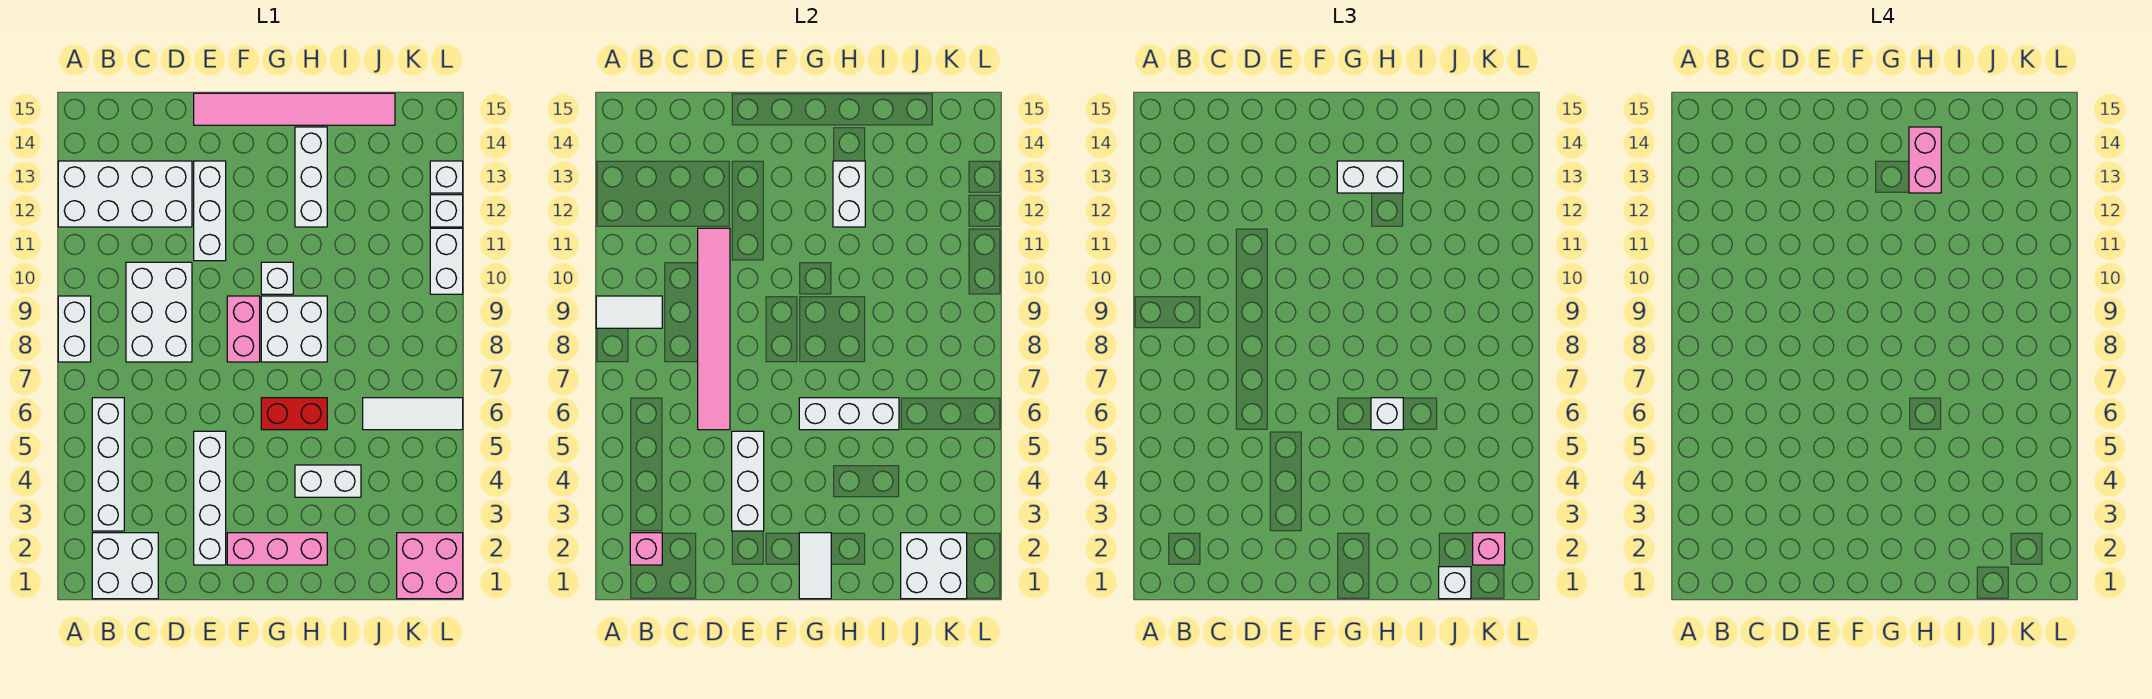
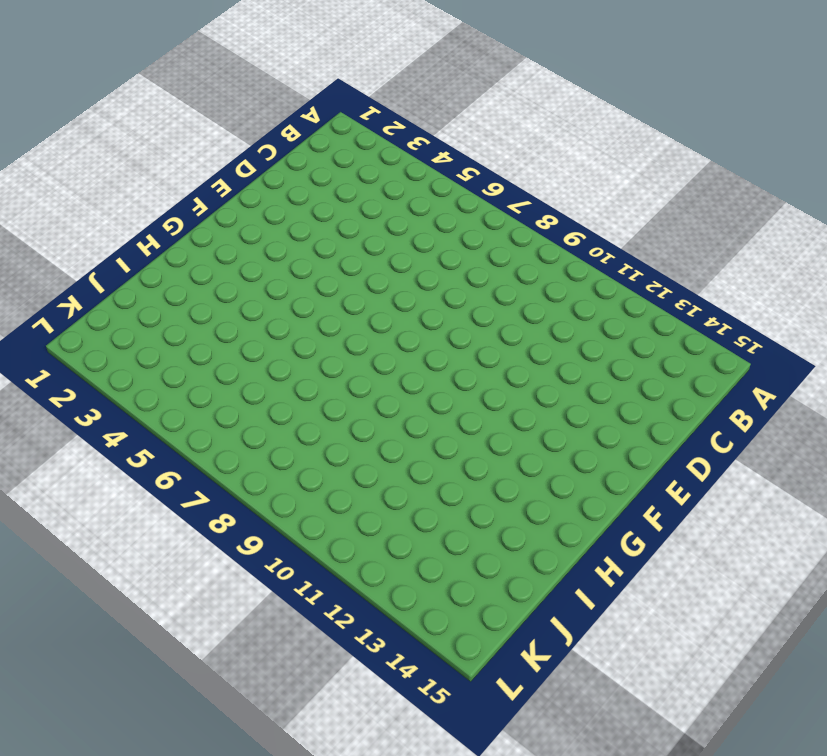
none -> white brick A8:A9 level 1
none -> white brick A12:D13 level 1
none -> white brick B1:C2 level 1
none -> white brick B3:B6 level 1

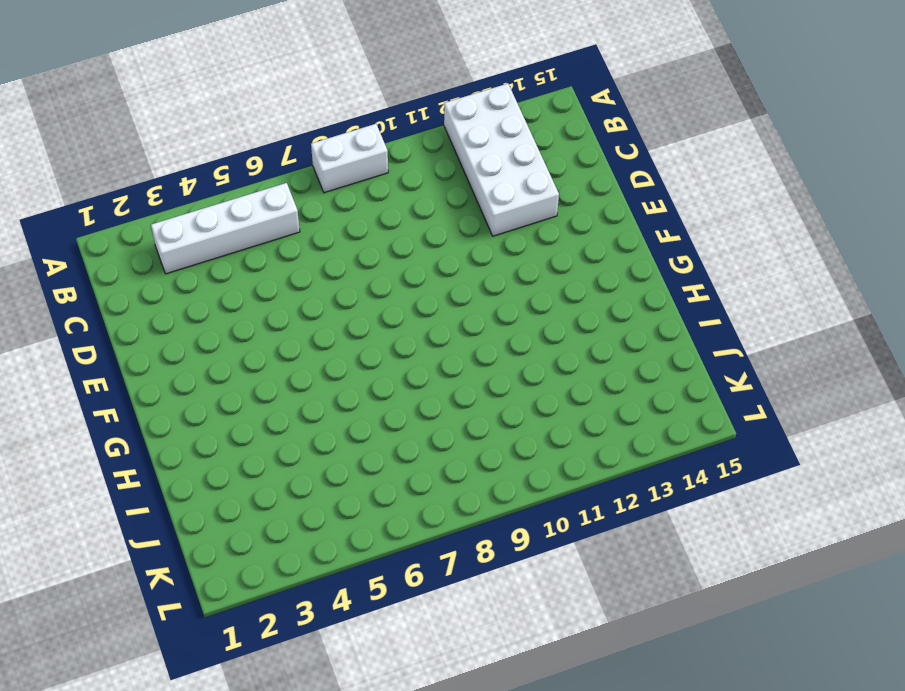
none -> white brick B1:C2 level 1
none -> white brick C8:D10 level 1
none -> white brick E2:E5 level 1
none -> white brick E11:E13 level 1

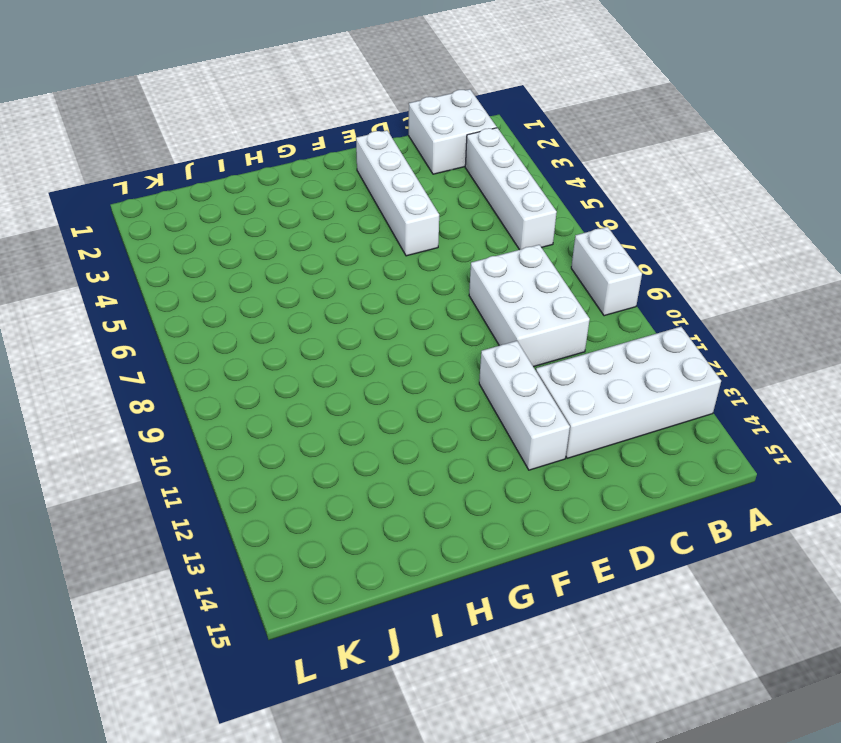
none -> pink tile E15:J15 level 1
none -> pink brick F2:H2 level 1
none -> pink brick F8:F9 level 1
none -> red brick G6:H6 level 1

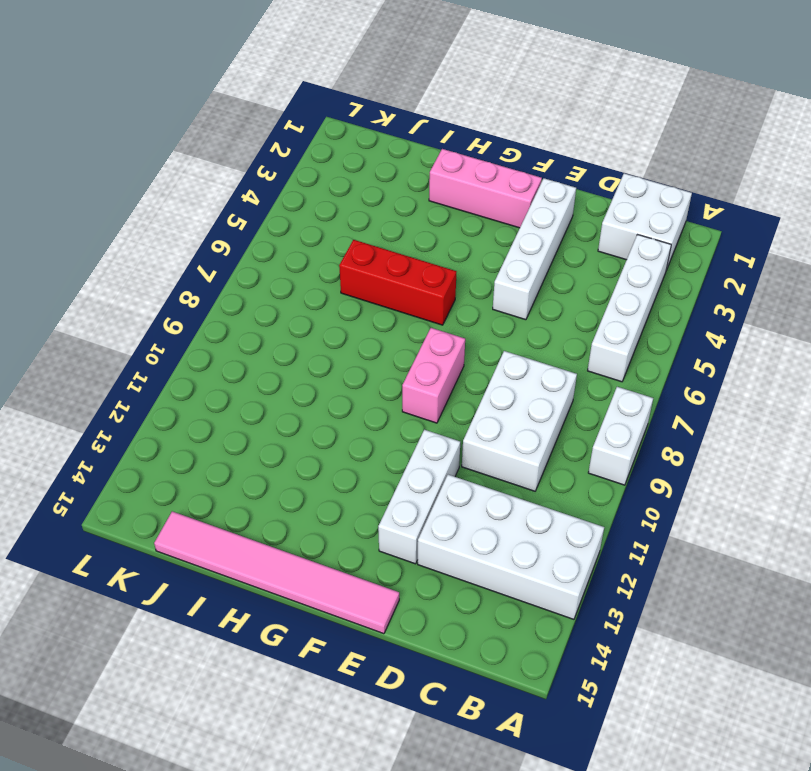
red brick G6:I6 level 1 -> red brick G6:H6 level 1
none -> white brick G8:H9 level 1
none -> white brick G10 level 1
none -> white brick H4:I4 level 1
none -> white brick H12:H14 level 1

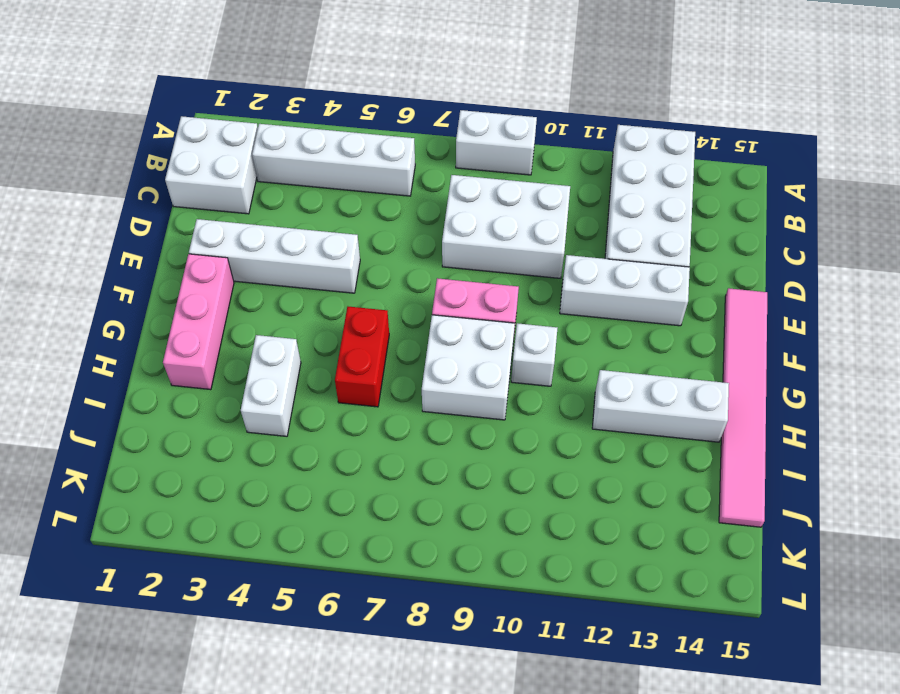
none -> white tile J6:L6 level 1
none -> pink brick K1:L2 level 1
none -> white brick L10:L11 level 1
none -> white brick L12 level 1

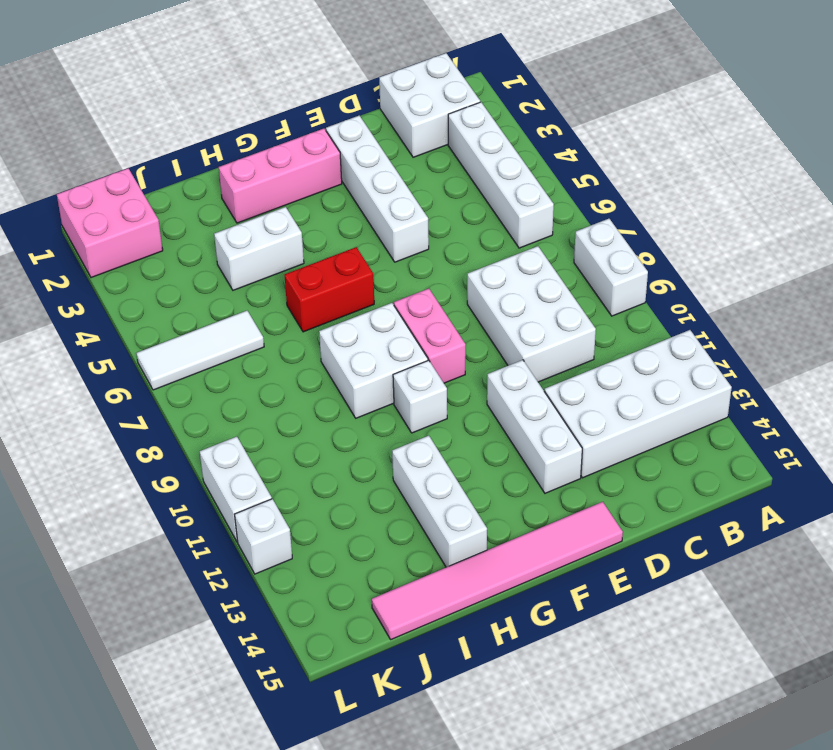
none -> white brick L13 level 1
none -> white tile A9:B9 level 2
none -> pink brick B2 level 2
none -> pink tile D6:D11 level 2

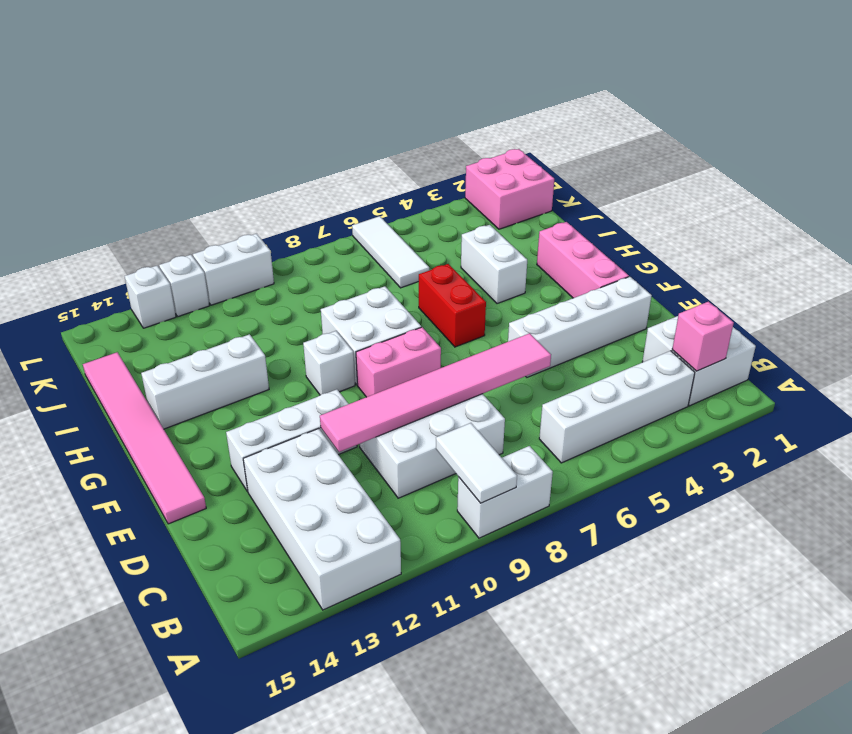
none -> white brick E3:E5 level 2
none -> white tile G1:G2 level 2
none -> white brick G6:I6 level 2
none -> white brick H12:H13 level 2

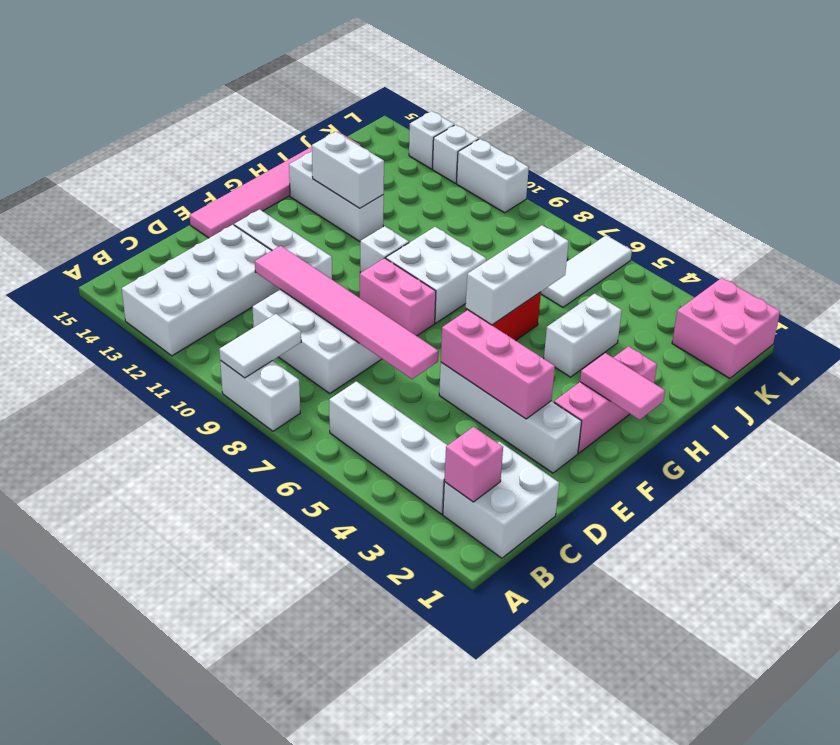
pink brick E3:E5 level 2 -> white brick E3:E5 level 2
pink tile G1:G2 level 2 -> white tile G1:G2 level 2
none -> white brick J1:K2 level 2
none -> white brick G13:H13 level 3
none -> white brick H6 level 3
none -> white brick J1 level 3

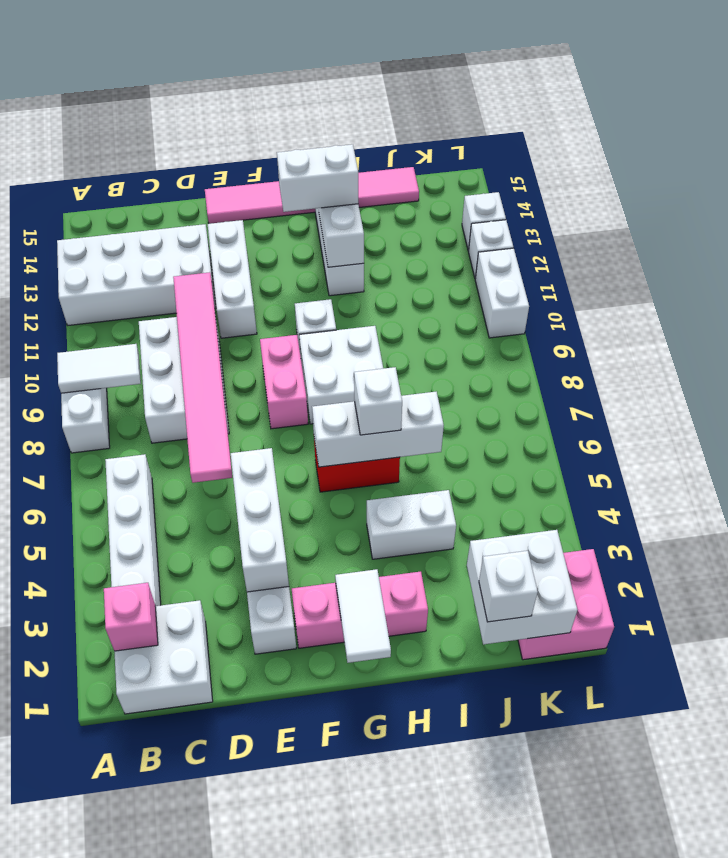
none -> white tile J6:L6 level 1
none -> pink brick K2 level 3
none -> pink brick H13:H14 level 4

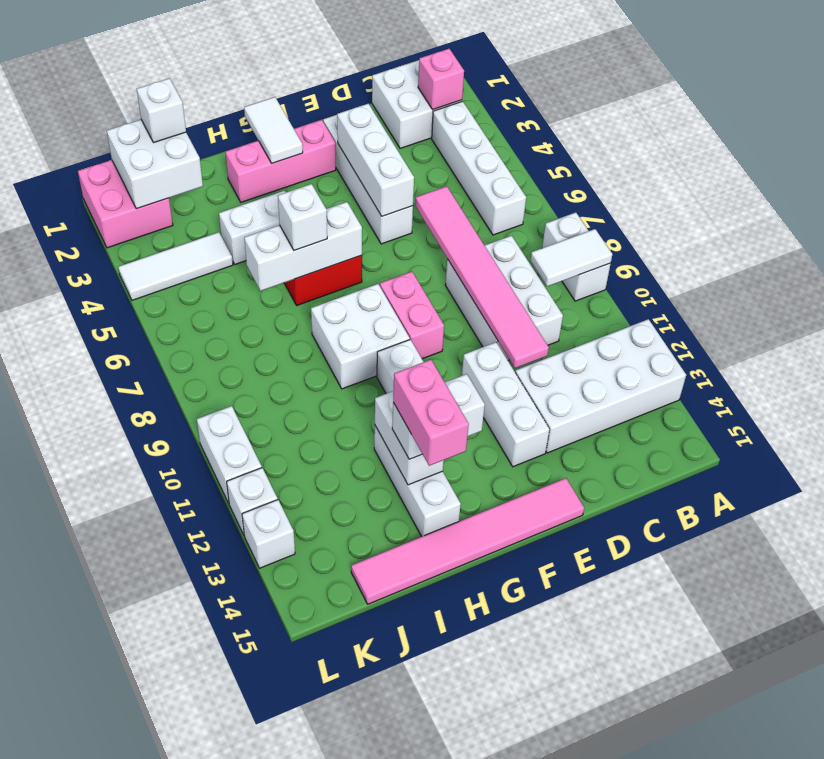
white tile J4:L4 level 1 -> white tile J6:L6 level 1
none -> pink brick K2 level 3

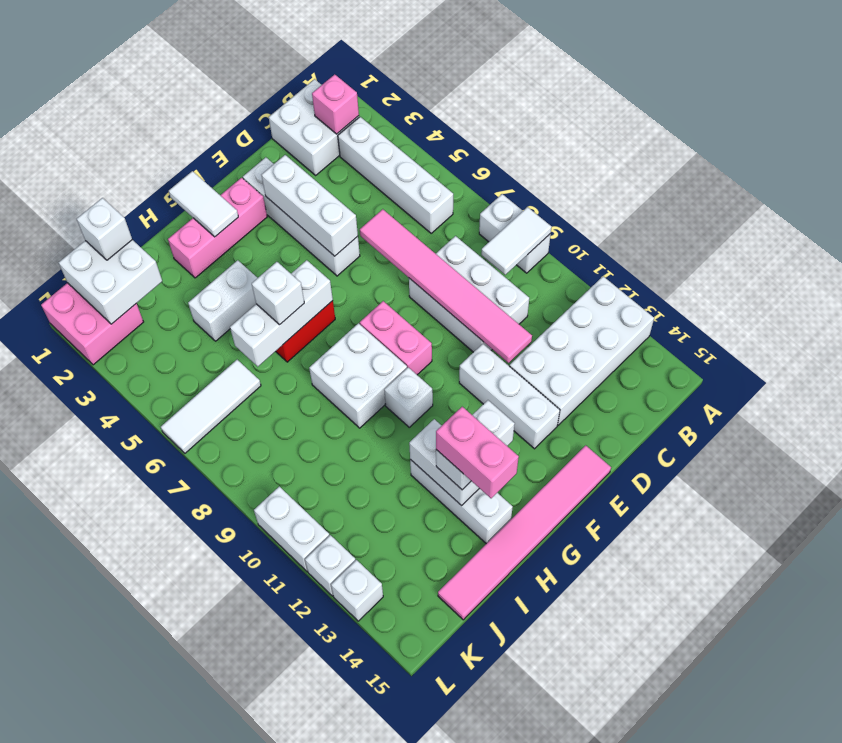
none -> pink brick K2 level 3

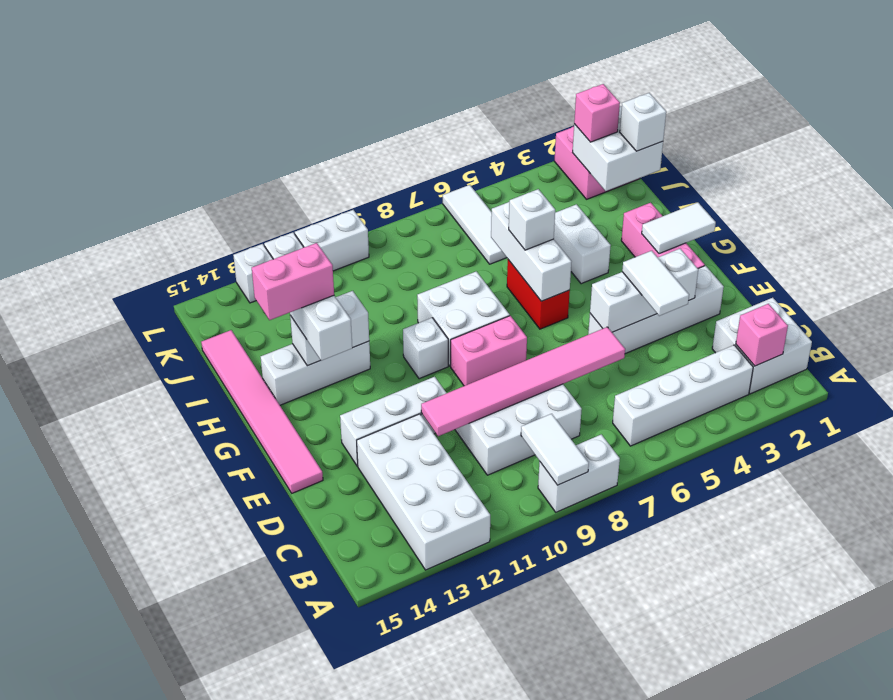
white tile D4:E4 level 3 -> none

